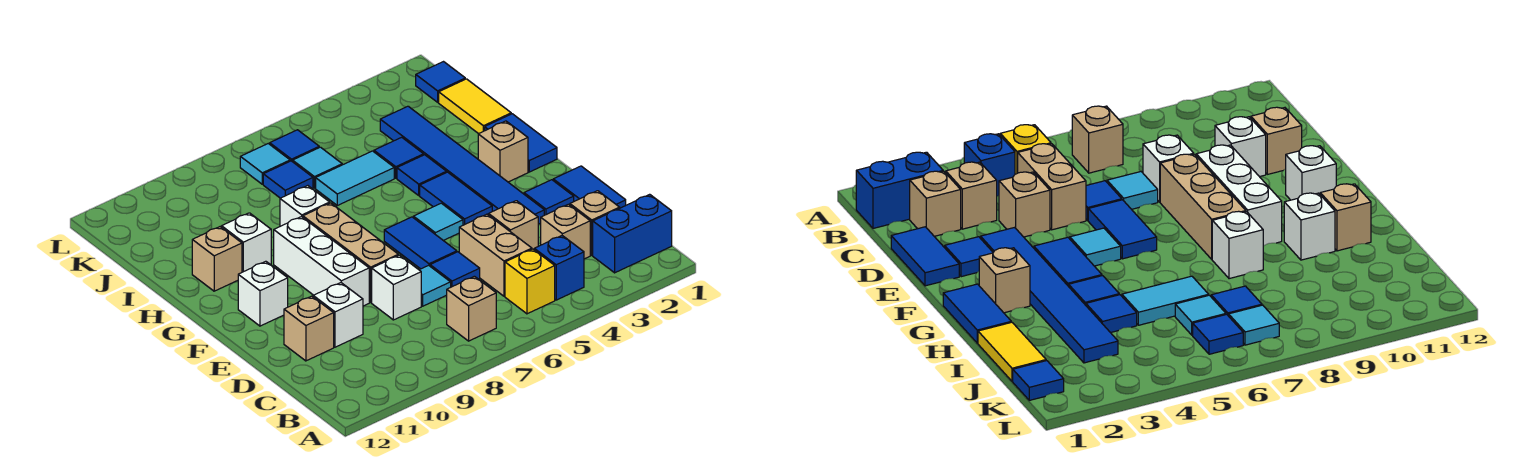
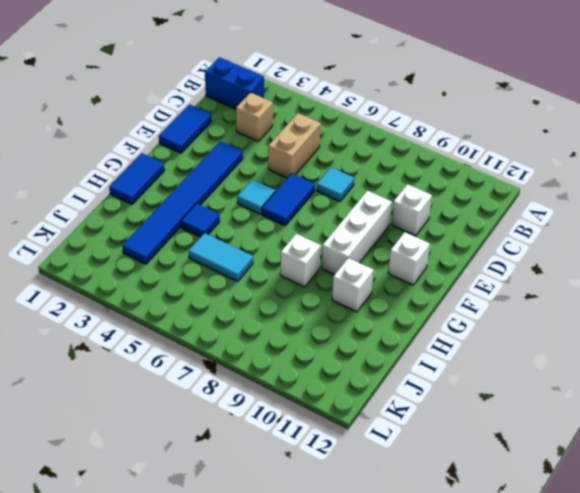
none -> blue brick B4 level 1
none -> yellow brick B5 level 1
none -> tan brick B7 level 1
none -> tan brick C2 level 1

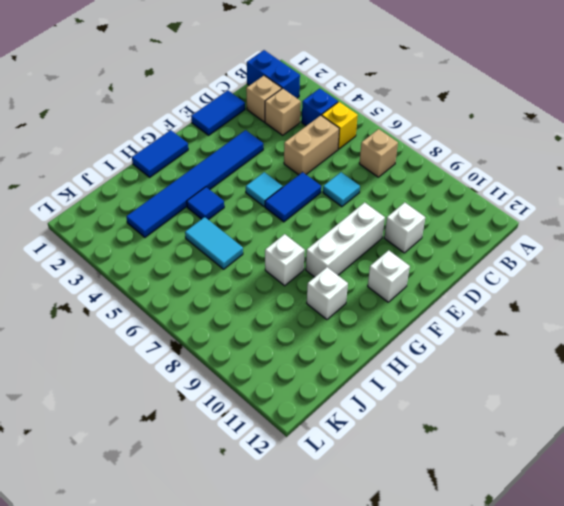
none -> tan brick D4 level 1
none -> blue tile D6 level 1
none -> white brick D8 level 1
none -> tan brick D11 level 1

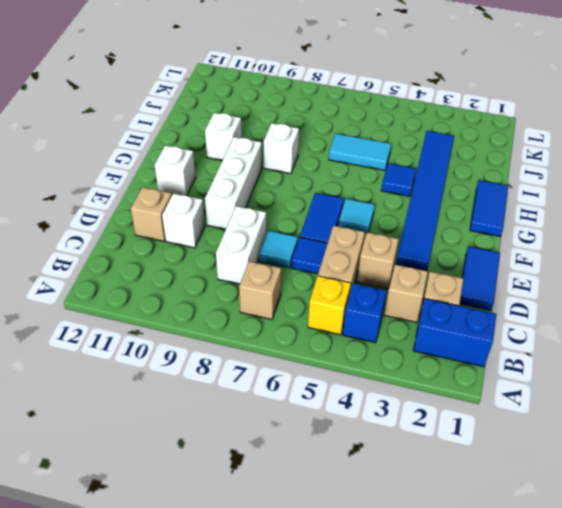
white brick C8:D8 level 1 -> white brick D8 level 1
none -> blue tile E2 level 1
none -> tan brick E8:G8 level 1
none -> blue tile F4:G4 level 1
none -> tan brick G2 level 1

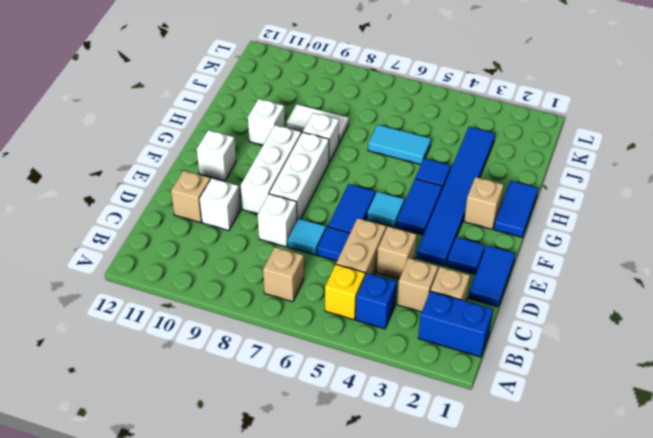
white brick E8:G8 level 1 -> tan brick E8:G8 level 1
white tile I8:I9 level 1 -> none
none -> tan brick H11 level 1
none -> yellow tile I1:J1 level 1
none -> blue tile I4 level 1
none -> cyan tile J6 level 1

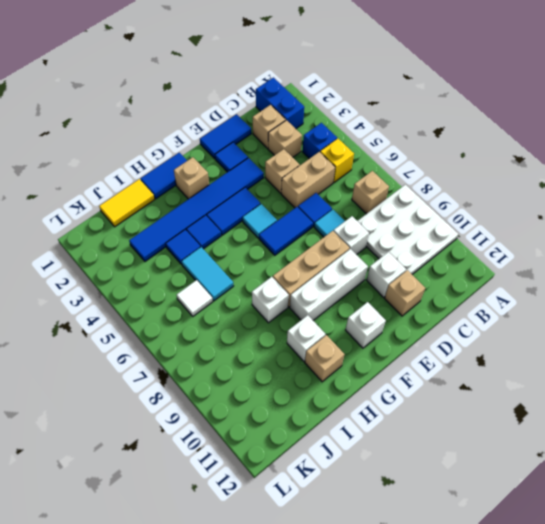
white plate A8:C10 level 1 -> none
white tile J6 level 1 -> cyan tile J6 level 1
none -> blue tile J7 level 1
none -> blue tile K1 level 1
none -> blue tile K6 level 1
none -> cyan tile K7 level 1

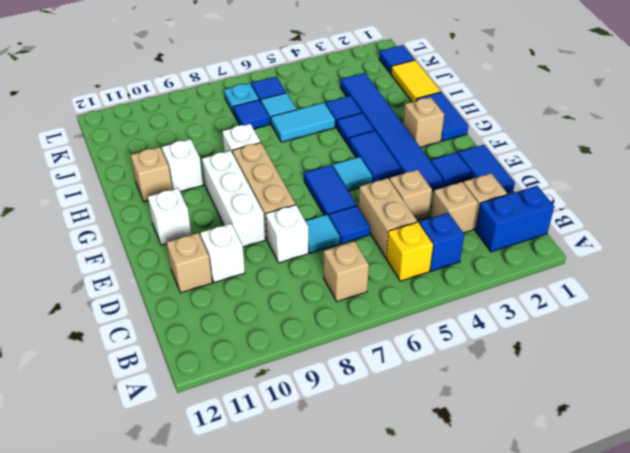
cyan plate K7 level 1 -> cyan tile K7 level 1

